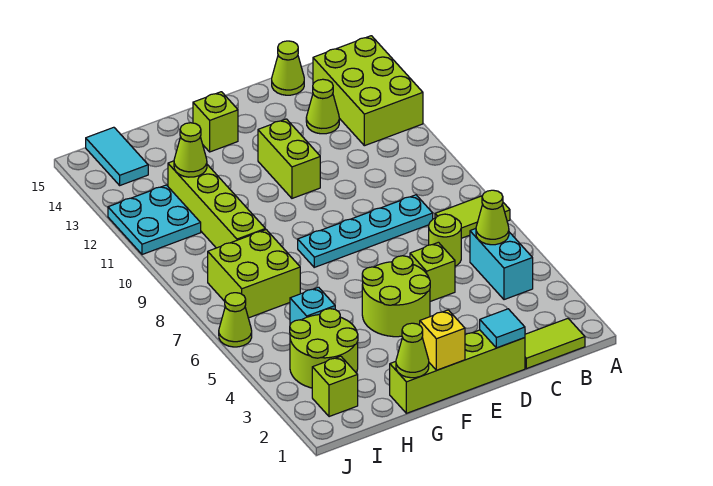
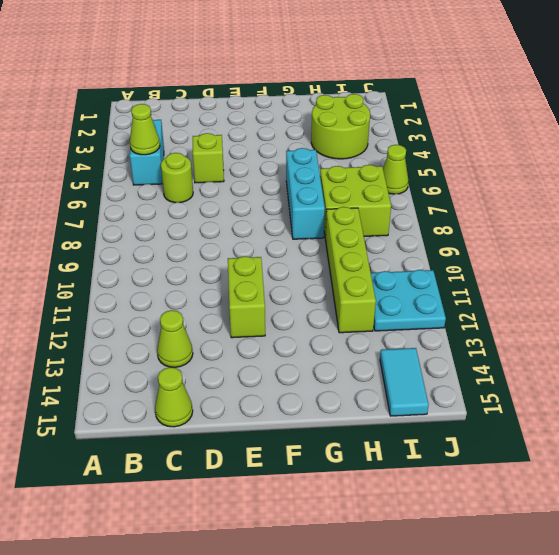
cyan brick G6:G8 level 1 -> none
none -> lime tile A7:B7 level 1
none -> lime brick A12:B14 level 1
none -> lime tile B1:C1 level 1

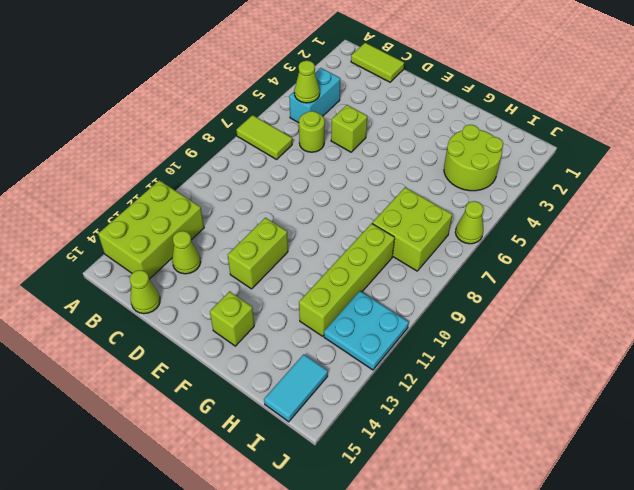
none -> cyan plate C8:F8 level 1
none -> lime brick D1:G1 level 1
none -> lime round brick E4:F5 level 1

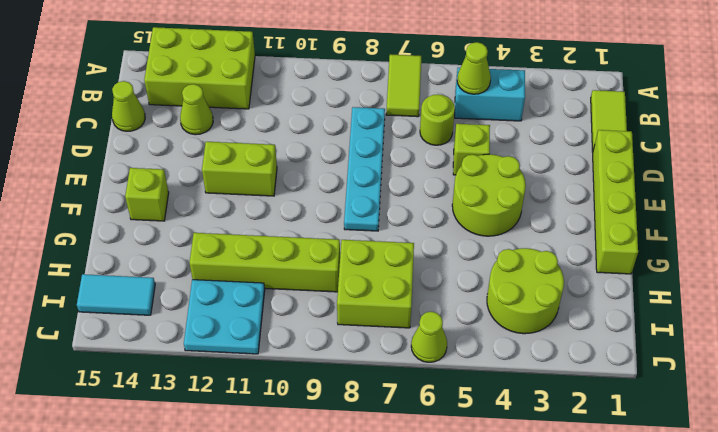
none -> cyan brick H5 level 1
none -> lime brick I2 level 1
none -> cyan tile D1 level 2

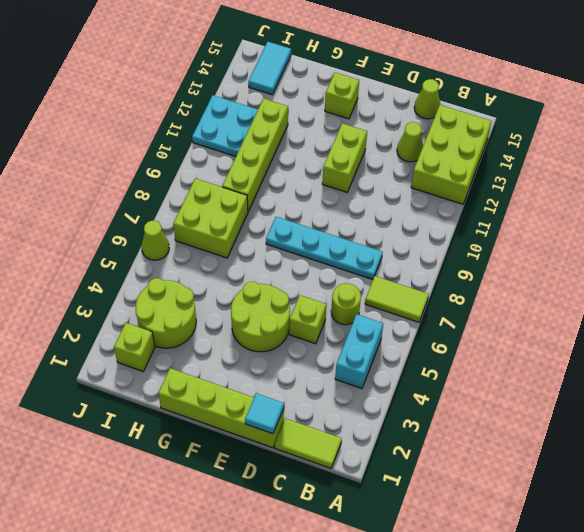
none -> cyan brick H5 level 1
none -> lime cone B5 level 2
none -> yellow brick F1 level 2

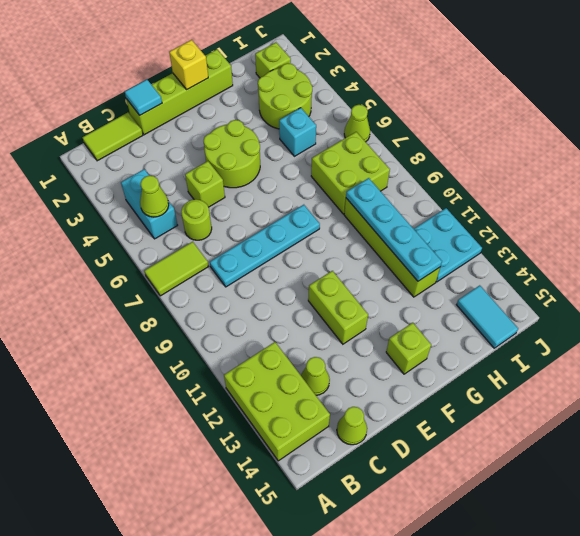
cyan plate H9:H12 level 2 -> lime cone H12 level 2
none -> lime cone G1 level 2

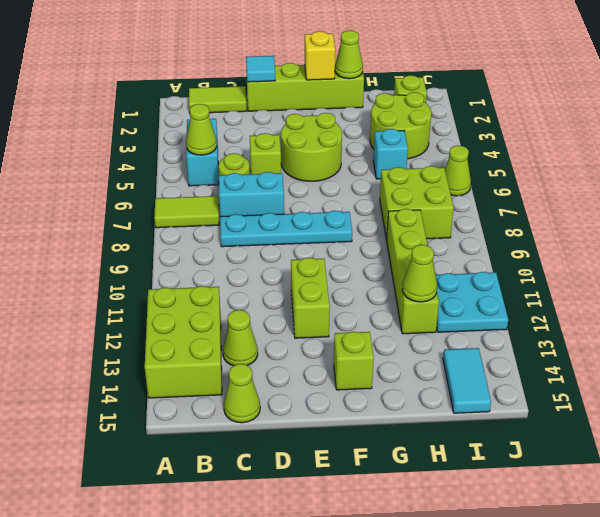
cyan brick C7:D7 level 1 -> none

